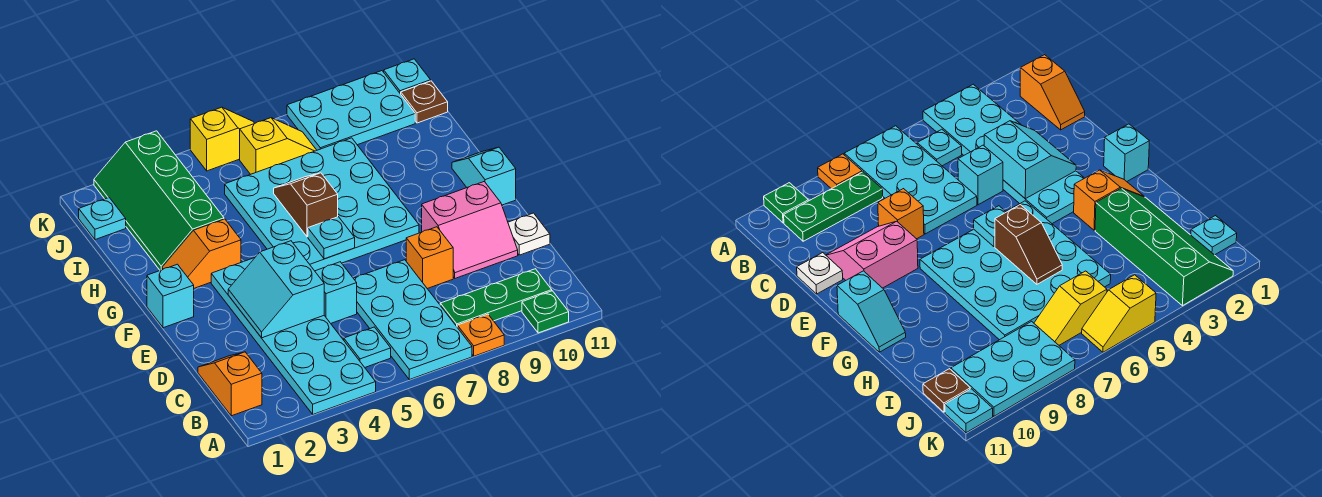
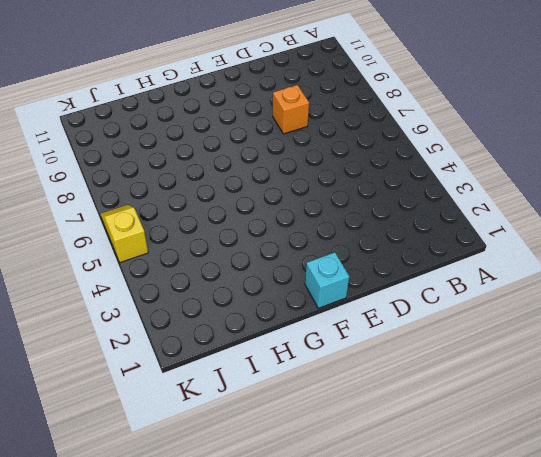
none -> cyan plate A3:F4 level 1
none -> cyan plate A6:D7 level 1
none -> orange plate A8 level 1

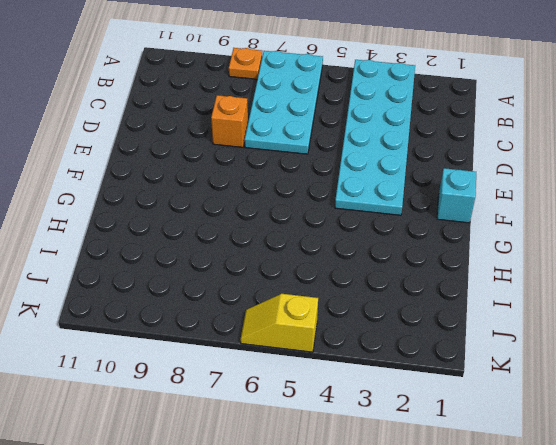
none -> green plate A10 level 1
none -> orange slope B1:C1 level 1 top B
none -> cyan plate B5 level 1

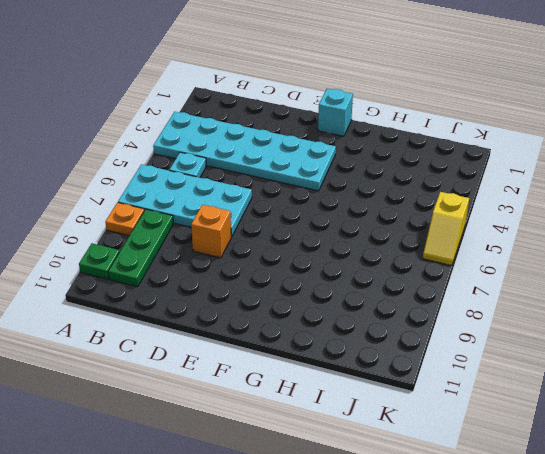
none -> orange slope B1:C1 level 1 top B
none -> cyan brick D5 level 1
none -> pink slope D9:E10 level 1 top E

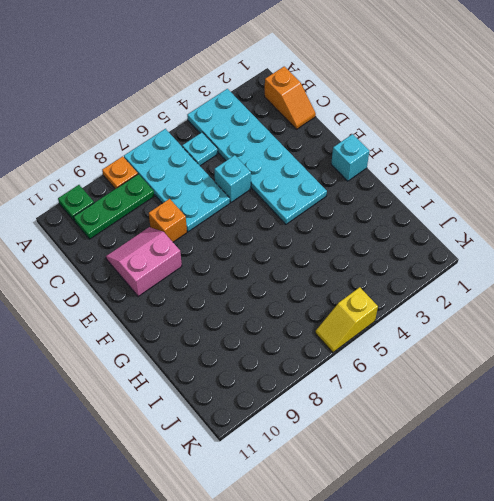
none -> white plate D11 level 1
none -> cyan plate F5:I8 level 1
none -> cyan slope F11:G11 level 1 top F

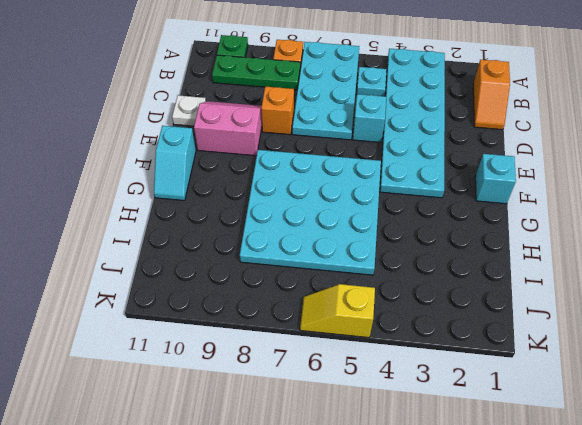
none -> orange slope G2:G3 level 1 top 3
none -> green slope H2:K3 level 1 top 3
none -> cyan plate J1 level 1

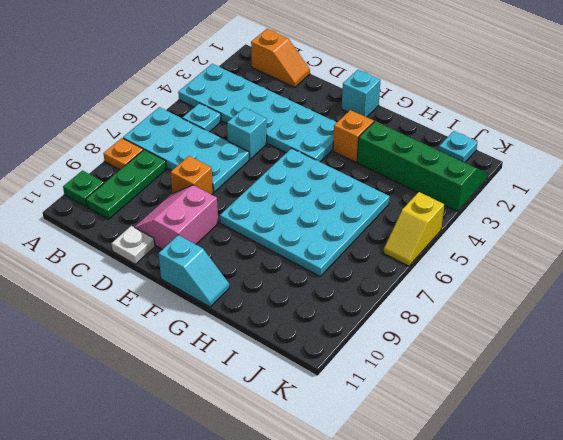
none -> yellow slope J6:J7 level 1 top 6
none -> cyan plate J8:K10 level 1
none -> brown plate J11 level 1

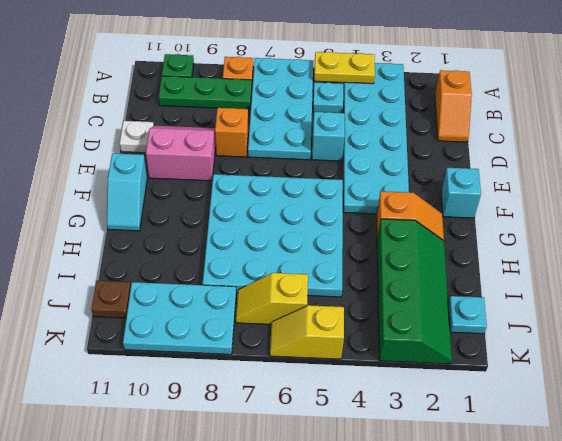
yellow plate A4:A5 level 2 -> none
none -> cyan plate K11 level 1
none -> cyan slope D3:E4 level 2 top 4
none -> cyan plate F6 level 2

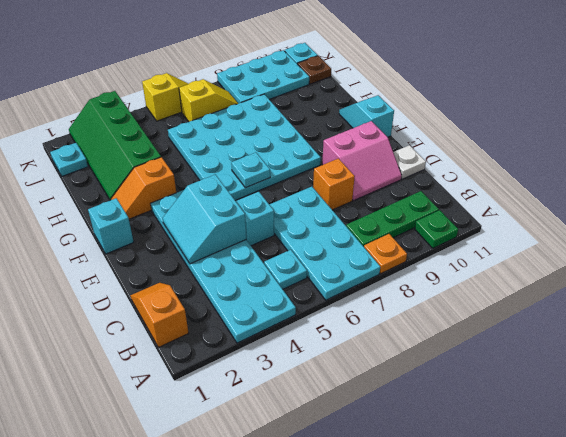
none -> brown slope G6:H6 level 2 top G

